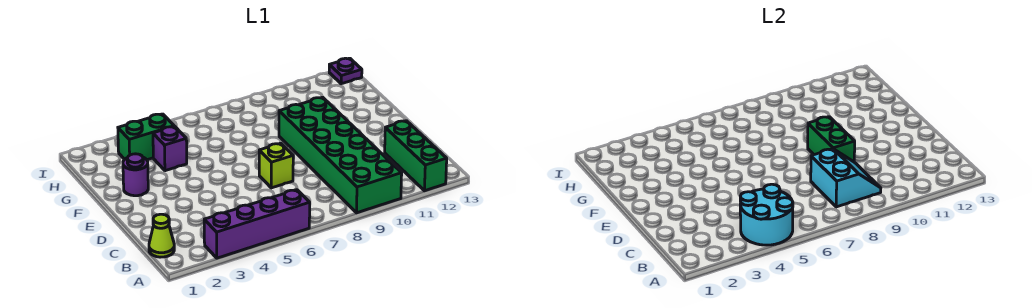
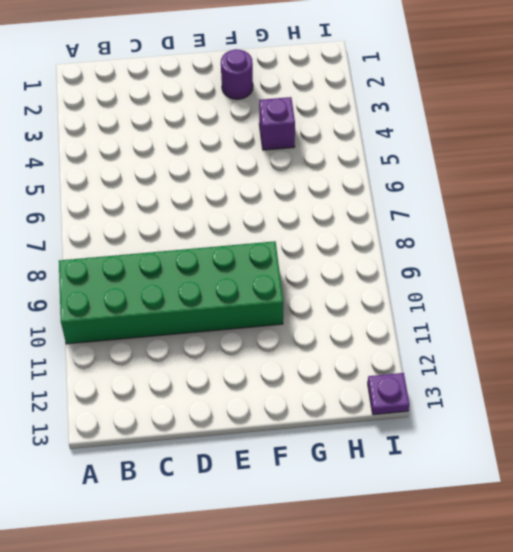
none -> purple brick A3:A6 level 1
none -> green brick A12:C12 level 1
none -> lime cone B1 level 1

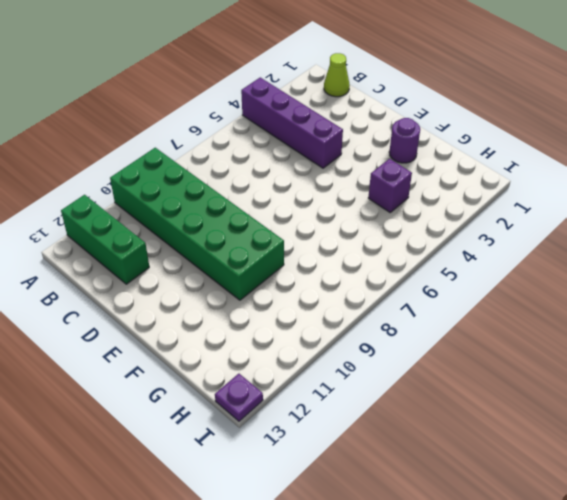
purple brick A4:D4 level 1 -> purple brick A3:A6 level 1
none -> lime brick D7 level 1
none -> green brick H3:H4 level 1
none -> cyan round brick A4:B5 level 2

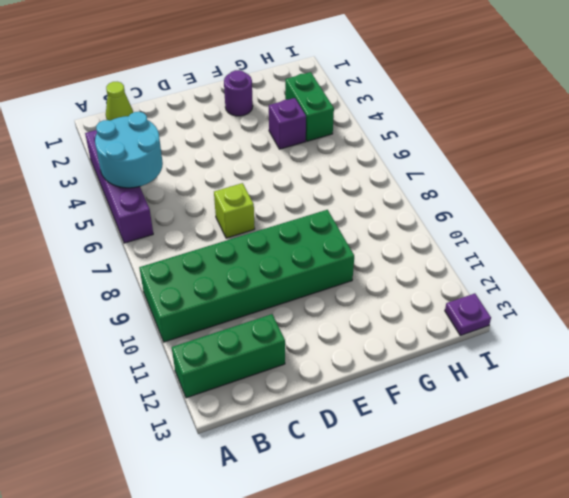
none -> cyan slope B8:C9 level 2 top 8
none -> green brick D9:E9 level 2

